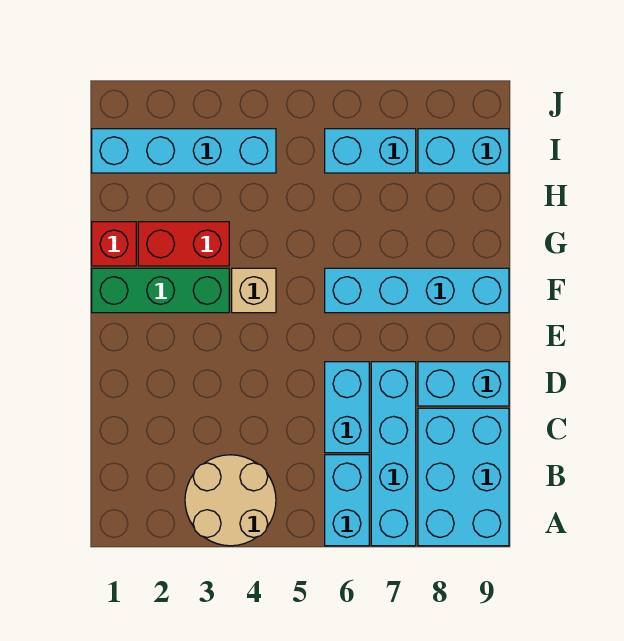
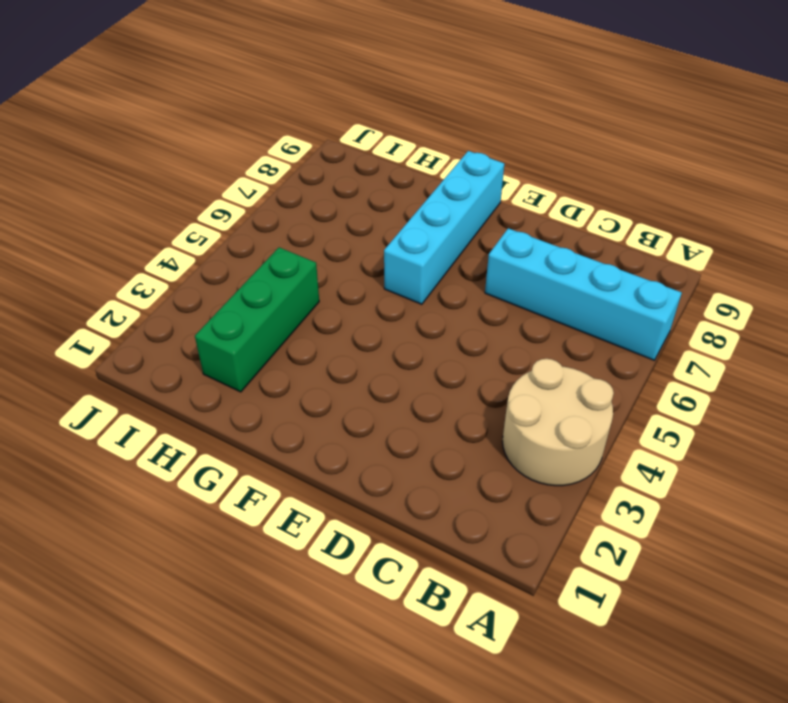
green brick H2:H4 level 1 -> green brick F1:F3 level 1
none -> cyan brick A6:B6 level 1
none -> cyan brick A8:C9 level 1
none -> cyan brick C6:D6 level 1

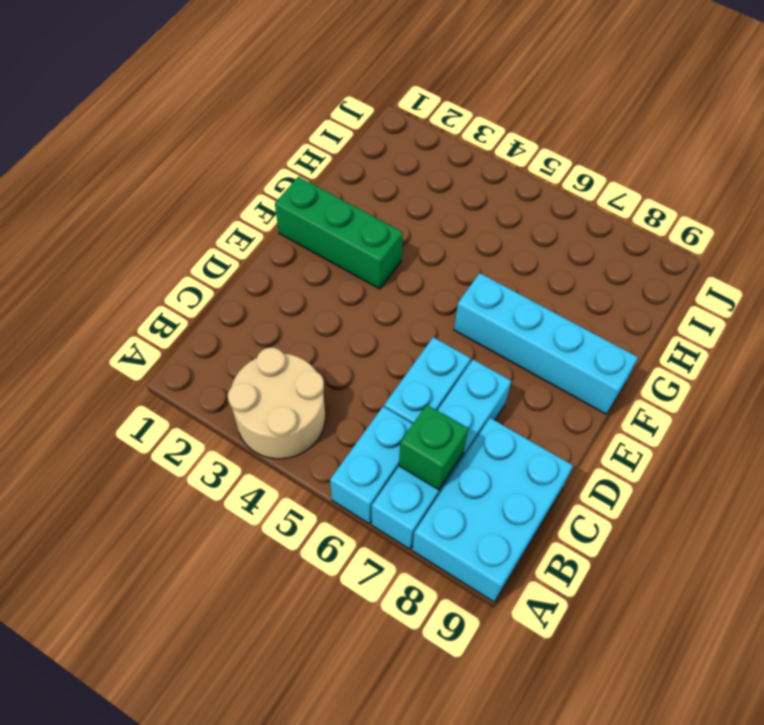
green brick B7 level 2 -> none
none -> cyan brick D8:D9 level 1
none -> tan brick F4 level 1
none -> red brick G1 level 1

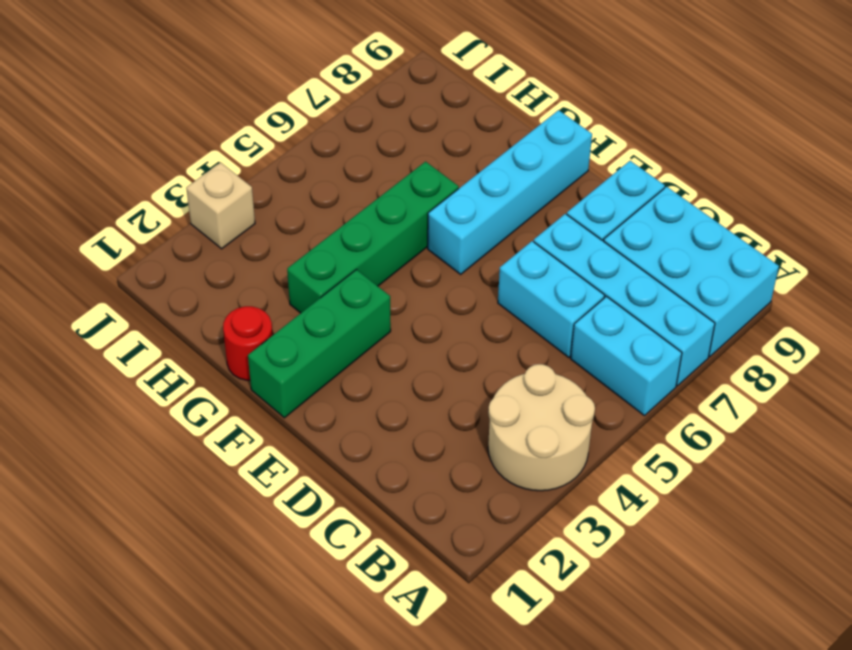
red round brick G1 level 1 -> red brick G1 level 1
green brick G3:G6 level 1 -> red brick G2:G3 level 1
tan brick J3 level 1 -> tan brick F4 level 1
none -> cyan brick I1:I4 level 1
none -> cyan brick I6:I7 level 1
none -> cyan brick I8:I9 level 1

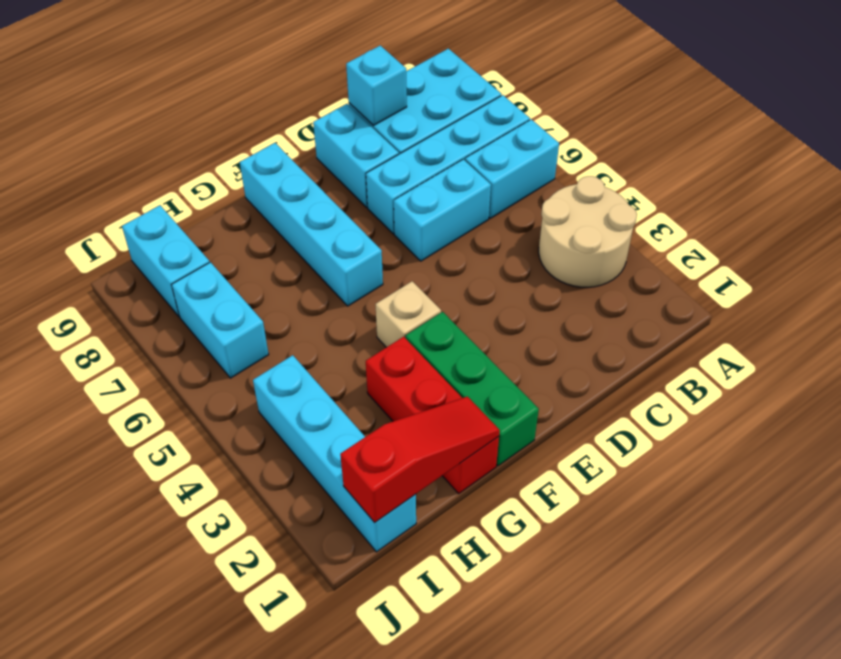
cyan brick C9 level 2 -> none
red slope G1:I1 level 2 top I -> none

